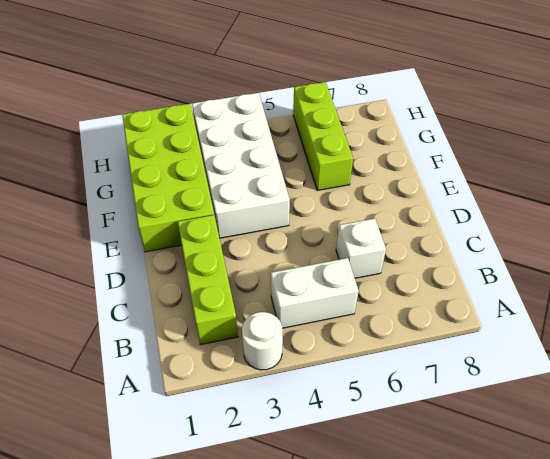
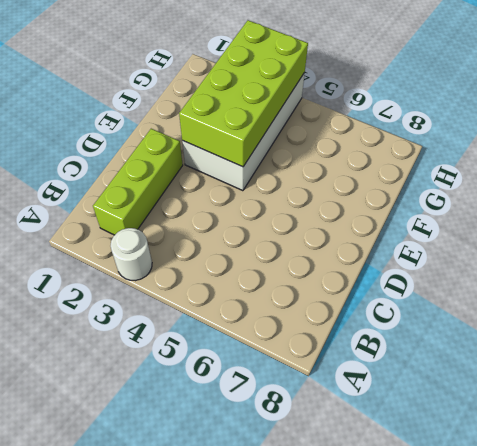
lime brick E3:H4 level 2 -> lime brick E1:H2 level 1
none -> white brick B4:B5 level 1
none -> white brick C6 level 1

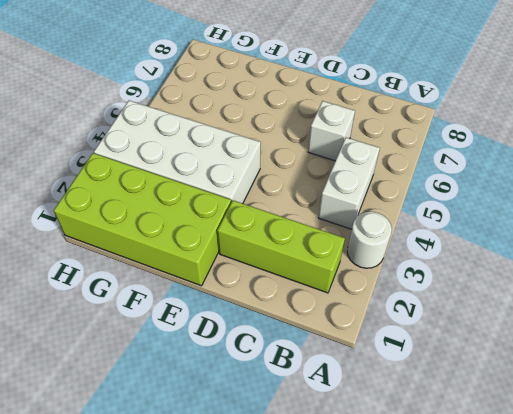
none -> lime brick F6:H6 level 1

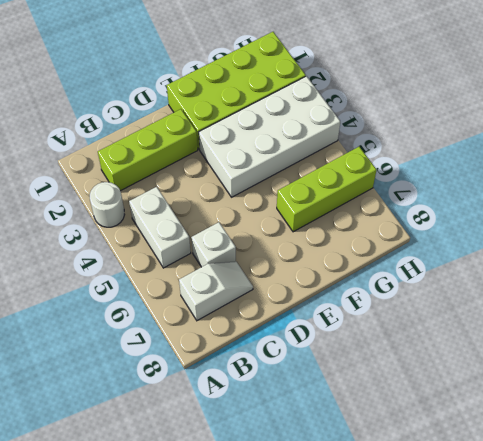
white slope B7:C7 level 1 top B -> none

